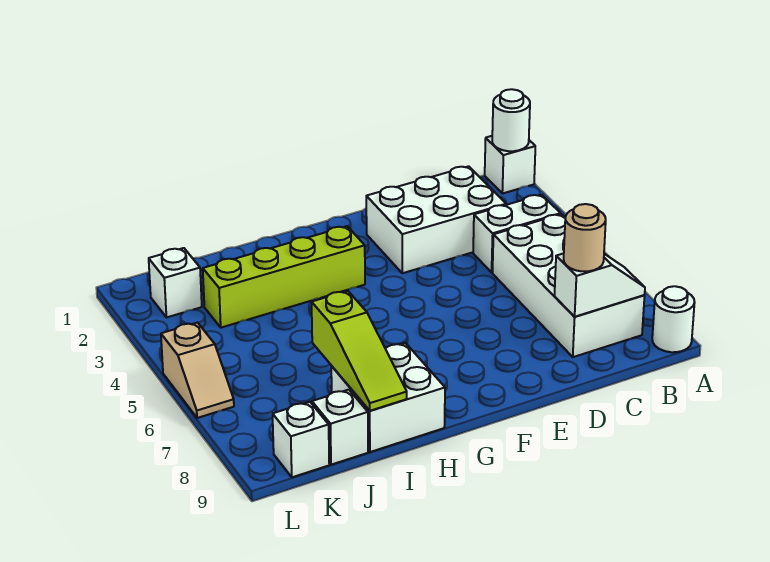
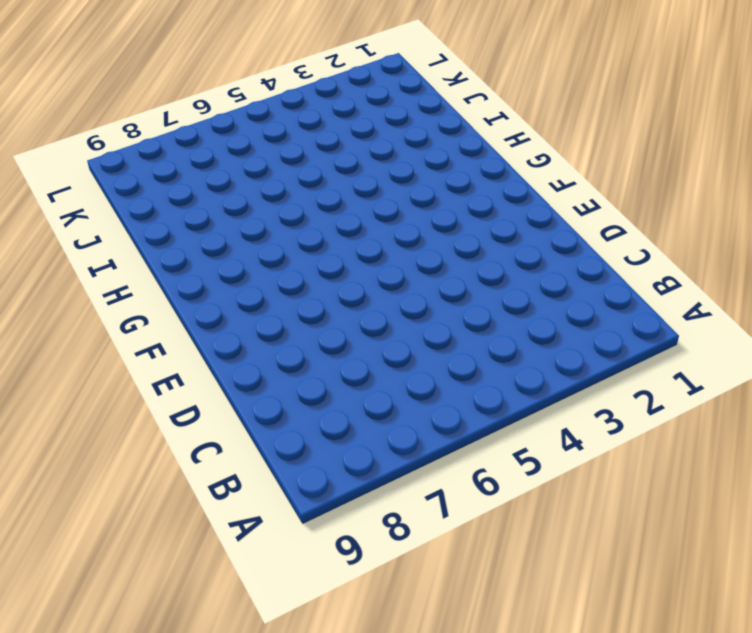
none -> white brick A1 level 1
none -> white round brick A9 level 1
none -> white brick B4:C4 level 1

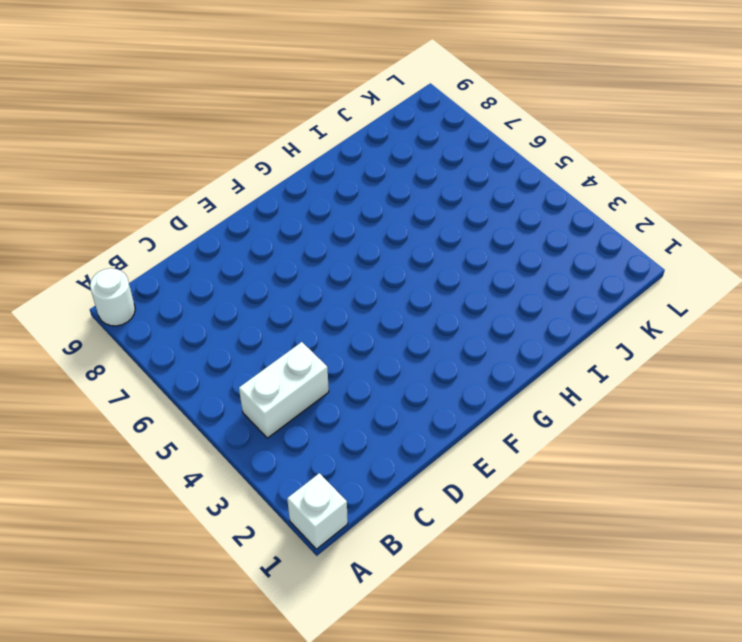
none -> white brick B5:C8 level 1
none -> white brick C2:E3 level 1
none -> lime brick G3:J3 level 1

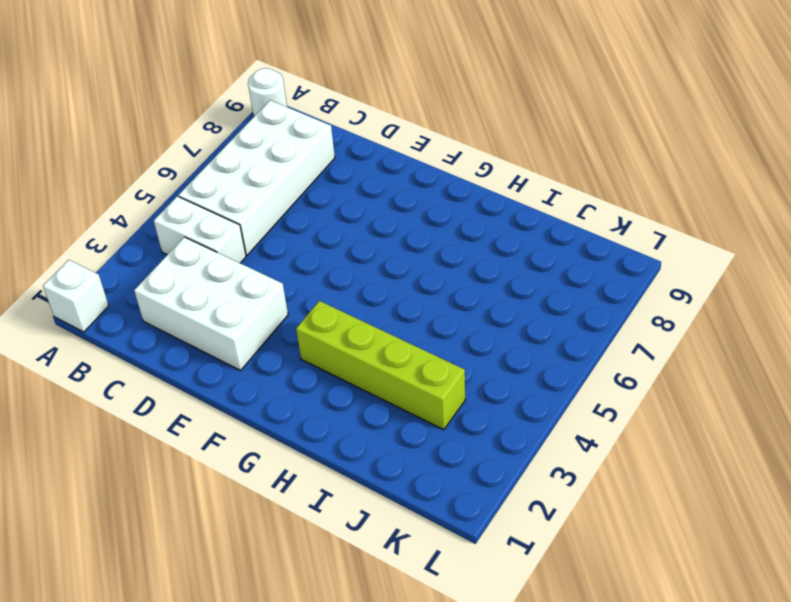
none -> white brick H8:I9 level 1
none -> white brick J9 level 1
none -> white brick K2 level 1

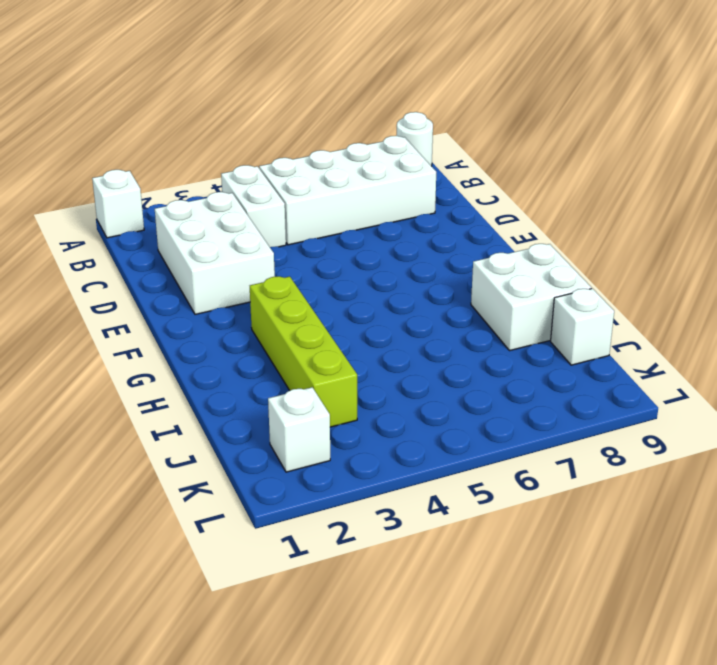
none -> white brick K9 level 1
none -> tan slope L5:L6 level 1 top 5
none -> white round brick A1 level 2

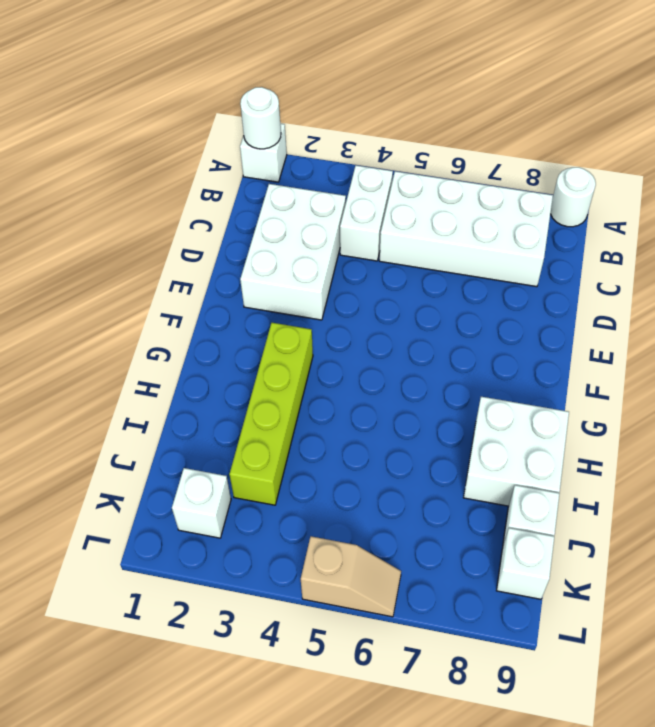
none -> white slope B8:C8 level 2 top C
none -> lime slope I7:I9 level 2 top 7
none -> tan round brick C8 level 3

